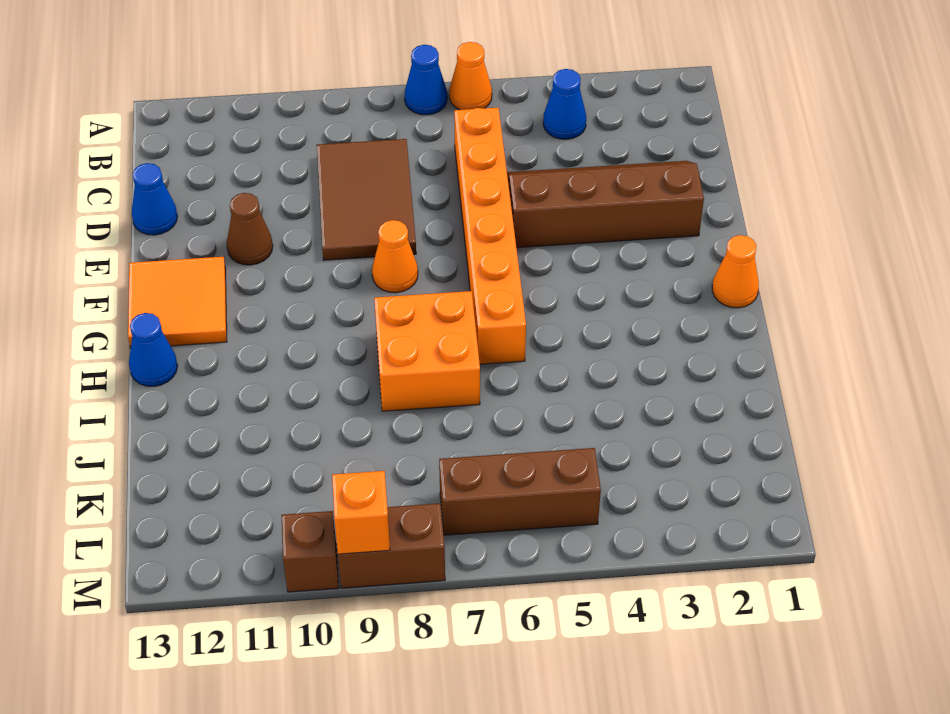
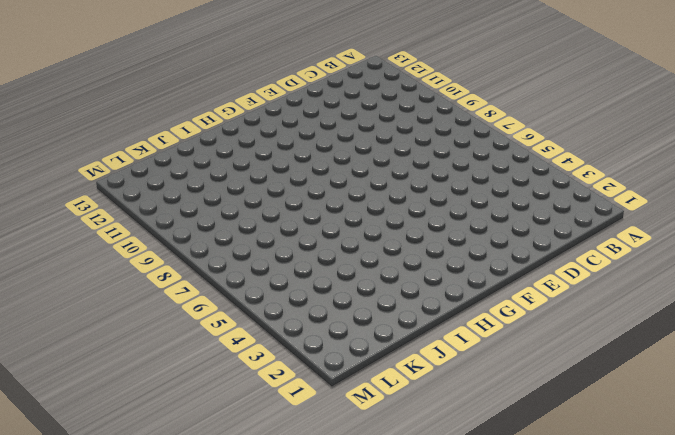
none -> orange cone A6 level 1
none -> blue cone A7 level 1
none -> blue cone B4 level 1

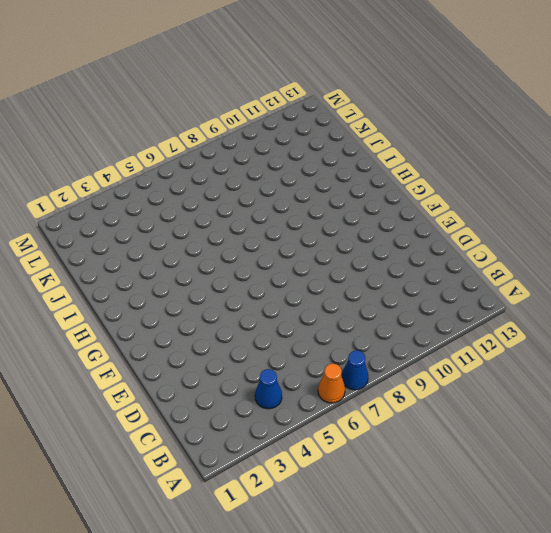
none -> orange brick C6:H6 level 1
none -> brown tile C8:E9 level 1
none -> brown slope D2:E5 level 1 top E

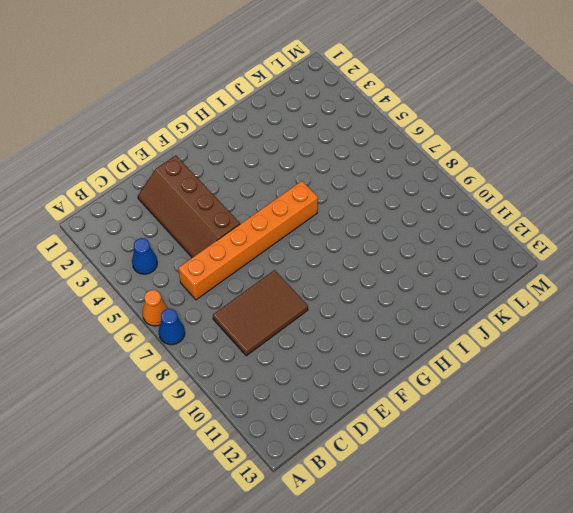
none -> blue cone D13 level 1
none -> brown cone E11 level 1
none -> orange cone F8 level 1

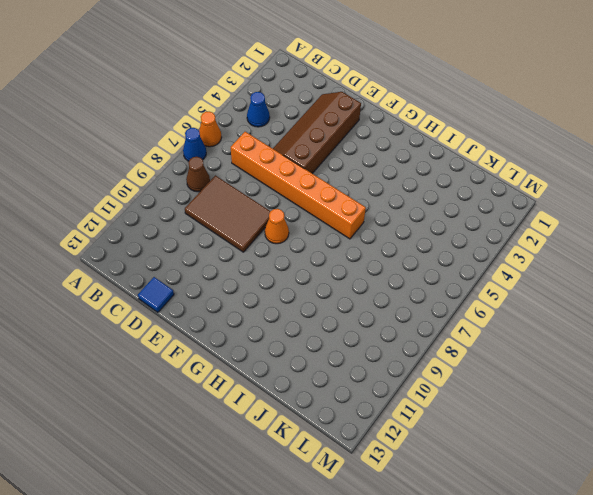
brown cone B8 level 1 -> brown cone E11 level 1
blue tile D13 level 1 -> blue cone D13 level 1
none -> orange tile F12:G13 level 1
none -> orange cone G1 level 1
none -> orange brick H7:I8 level 1

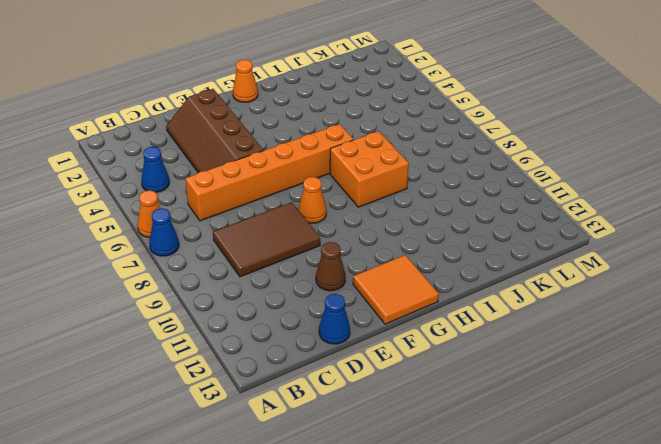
none -> blue cone H13 level 1
none -> brown brick L5:L7 level 1
none -> brown brick M8:M9 level 1

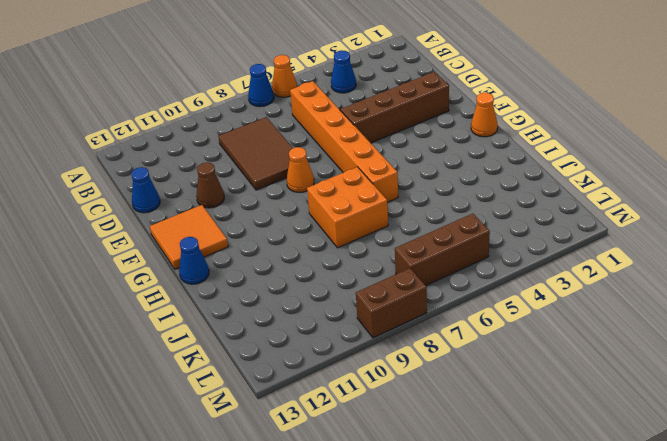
none -> brown brick M10 level 1
none -> orange brick M9 level 2

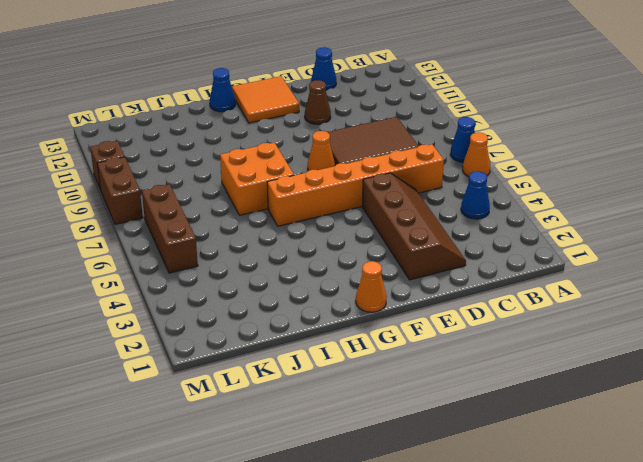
none -> orange brick M9 level 2

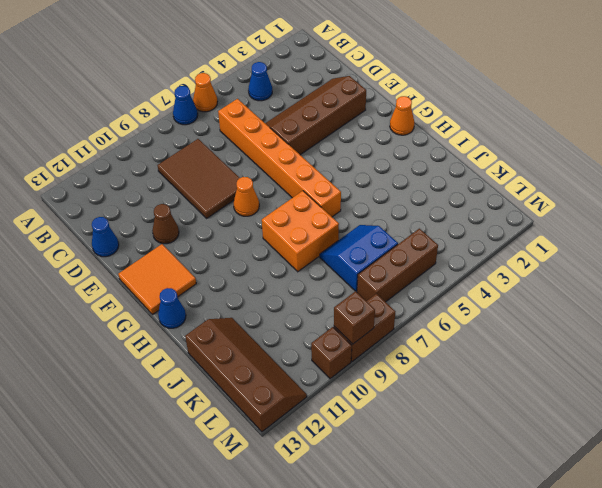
blue slope J6:K7 level 1 top K -> none
brown slope J12:M13 level 1 top 13 -> none
brown brick M9 level 2 -> orange brick M9 level 2

